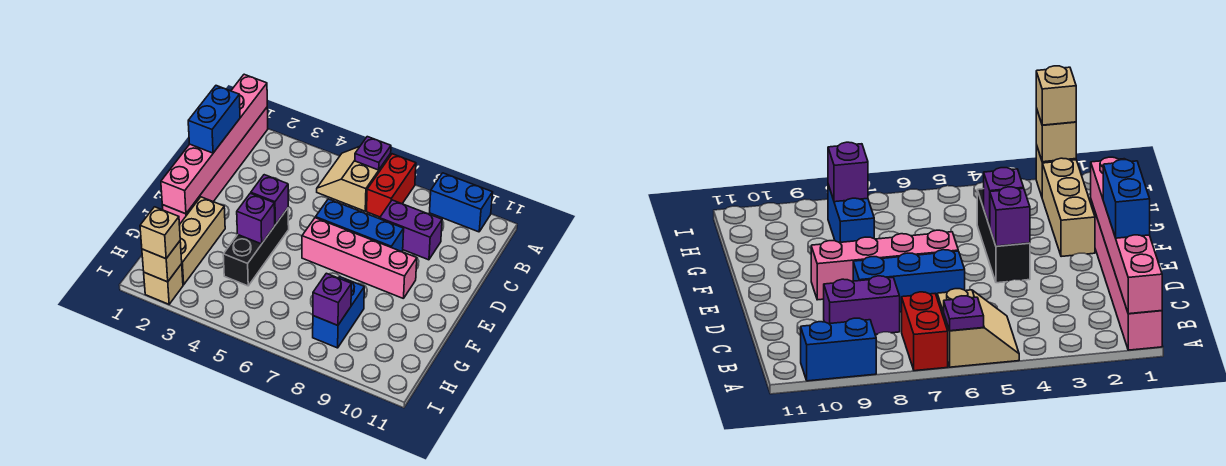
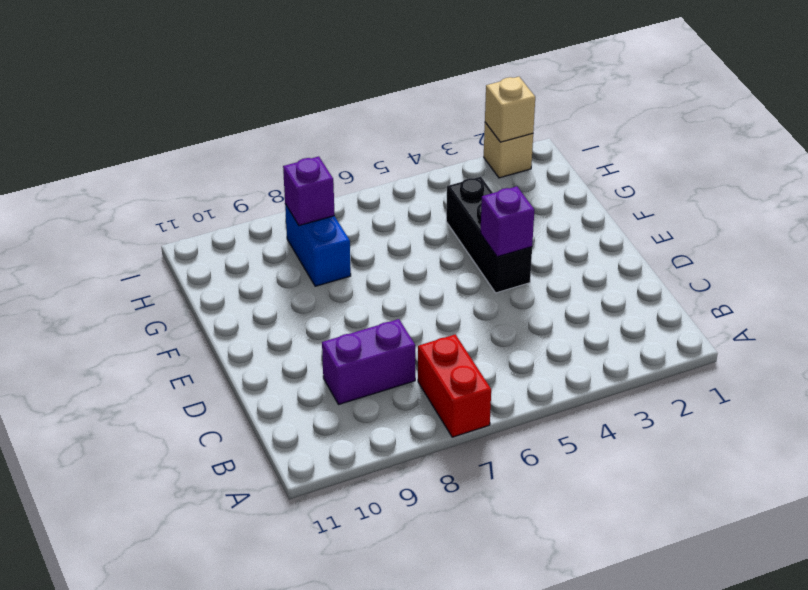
none -> pink brick A1:F1 level 1
none -> tan slope A5:B6 level 1 top 6
none -> blue brick A9:A10 level 1

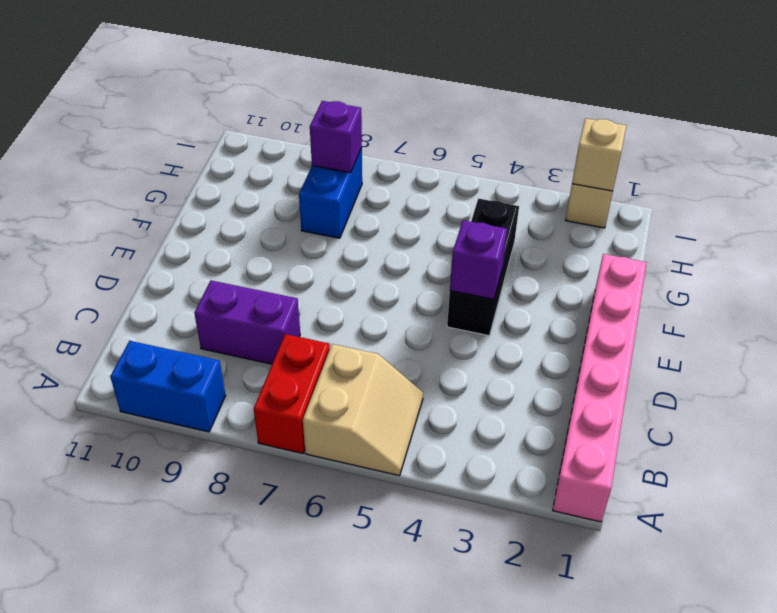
none -> blue brick D6:D8 level 1
none -> pink brick E6:E9 level 1
none -> tan brick F2:H2 level 1

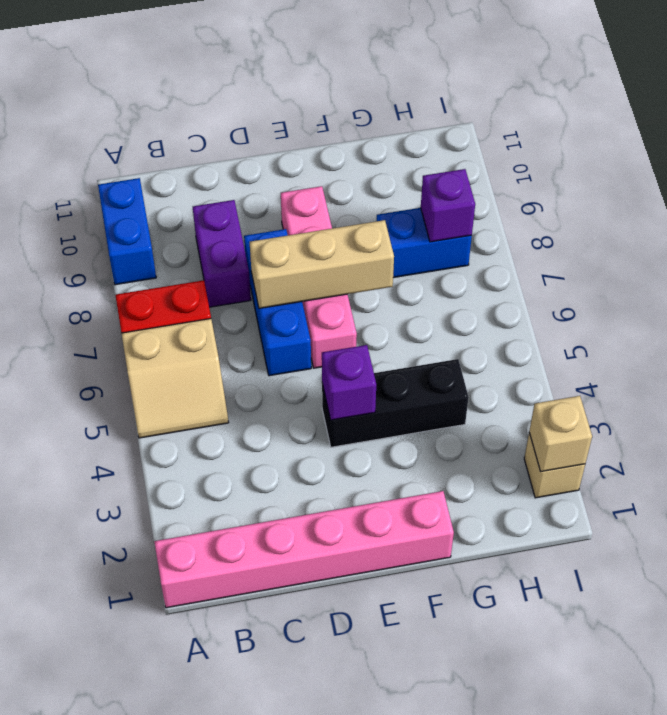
tan brick D7:F7 level 2 -> tan brick F2:H2 level 1
none -> pink brick A1:F1 level 2
none -> purple plate A6 level 2
none -> purple brick F4 level 2

